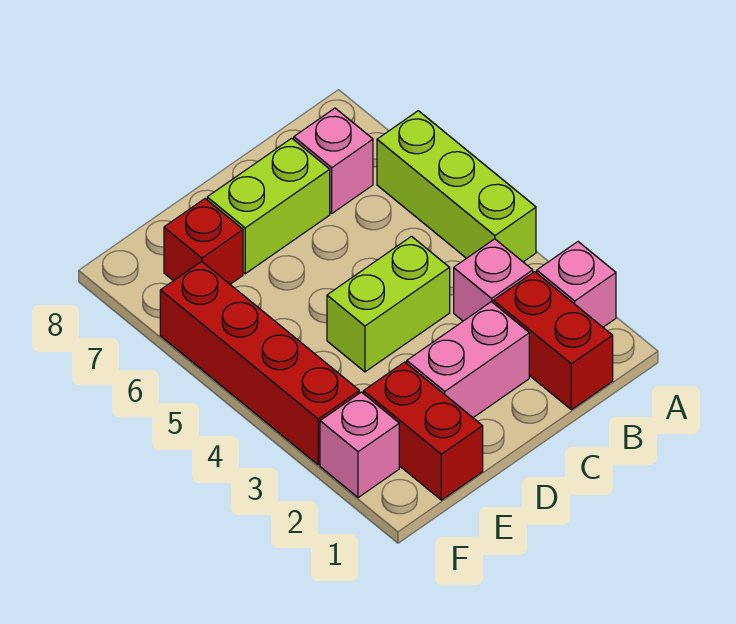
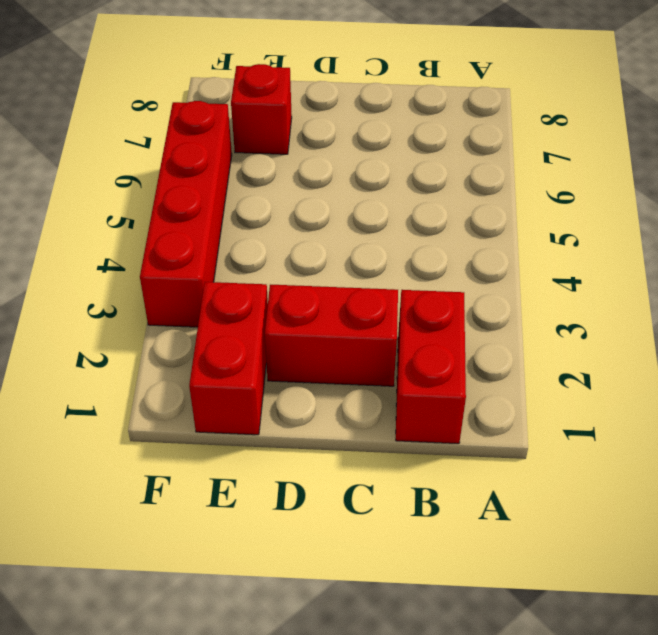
red brick C2:D2 level 1 -> pink brick C2:D2 level 1
none -> pink brick A2 level 1
none -> lime brick A4:A6 level 1
none -> pink brick B3 level 1

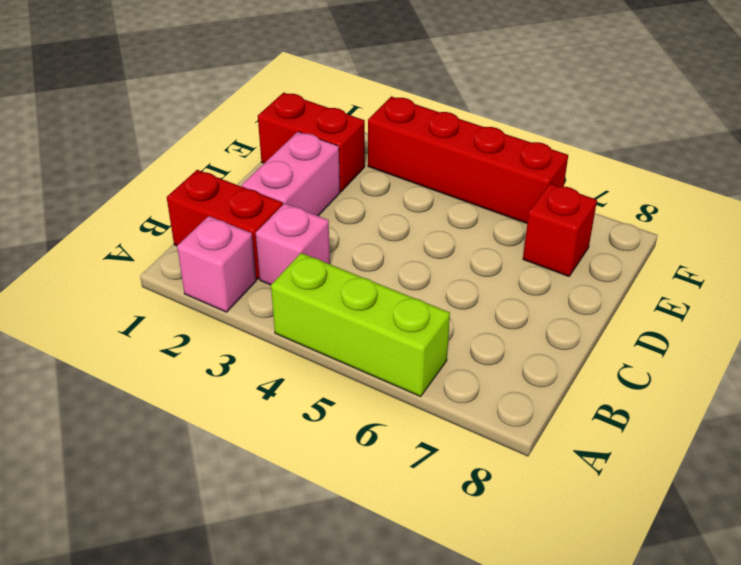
none -> pink brick B7 level 1
none -> lime brick C4:D4 level 1
none -> lime brick C7:D7 level 1

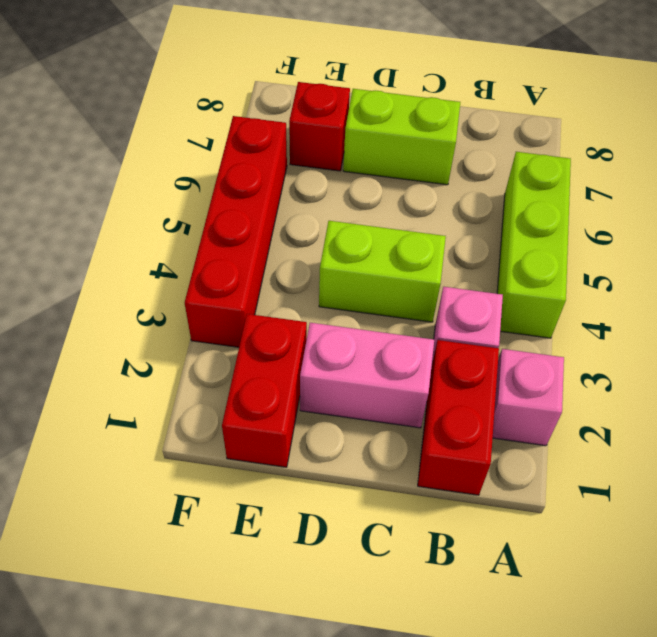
none -> pink brick B7 level 1
none -> pink brick F2 level 1

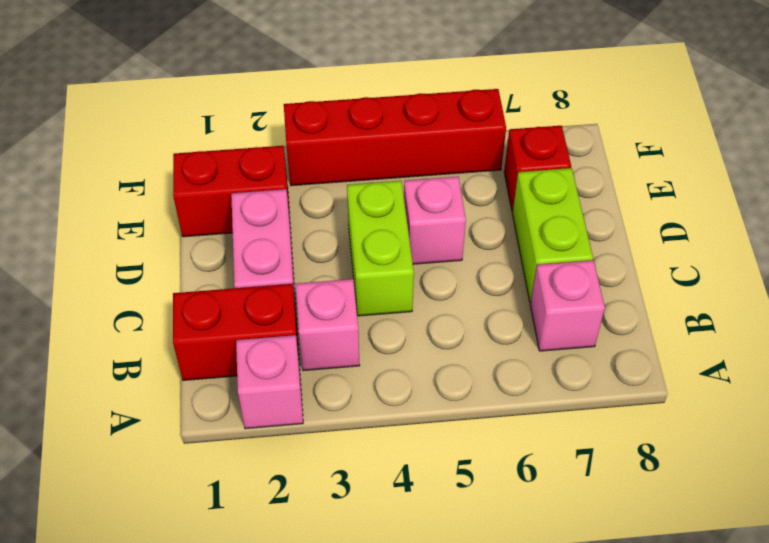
pink brick D5 level 1 -> pink brick F2 level 1
none -> lime brick A4:A6 level 1

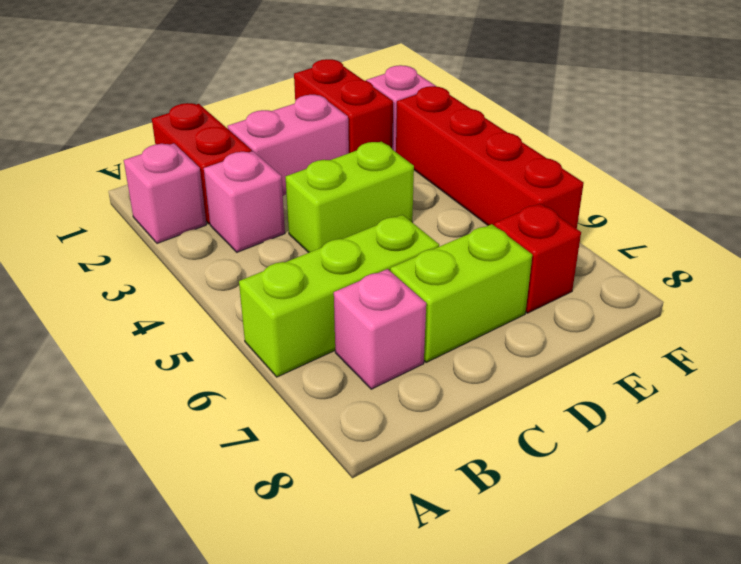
lime brick A6:C6 level 1 -> lime brick A4:A6 level 1

